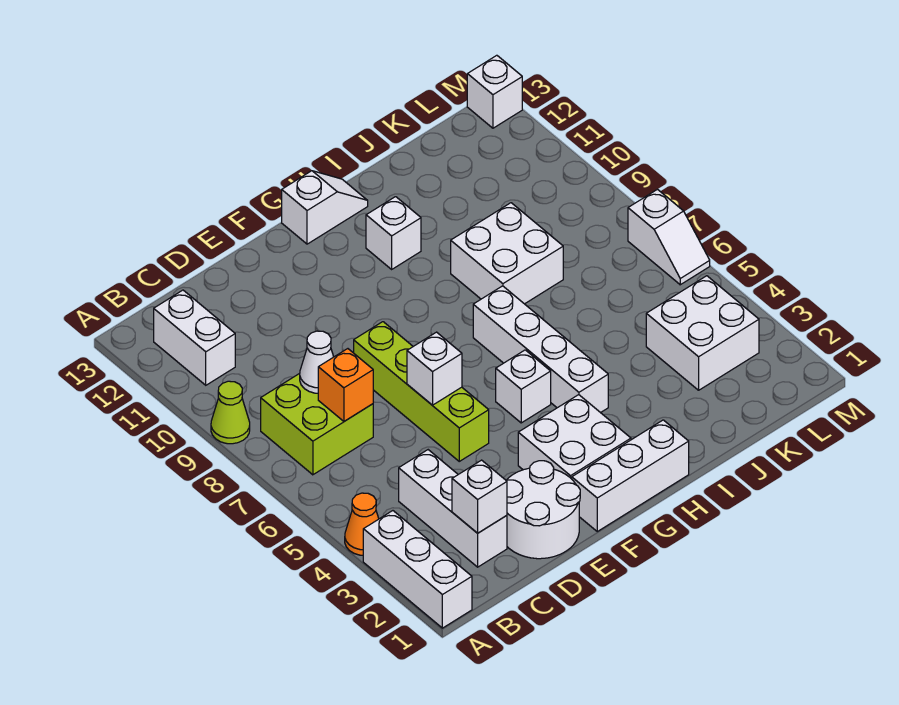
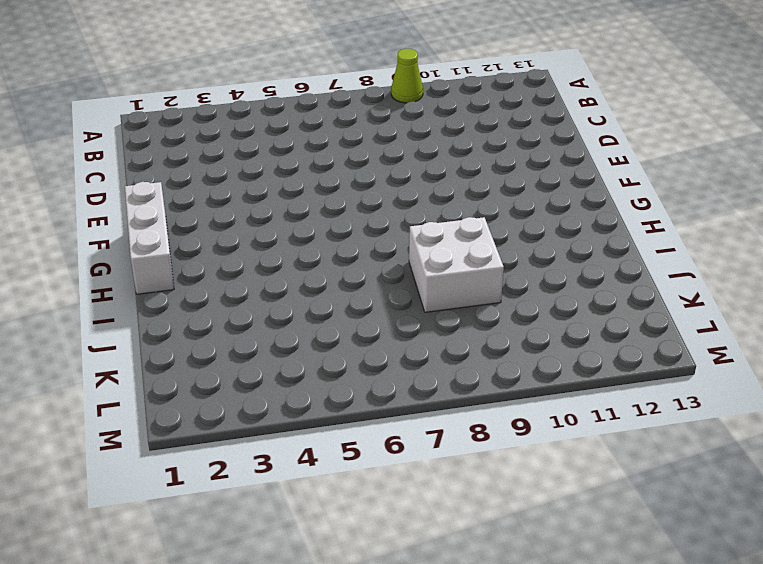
none -> white brick A1:A3 level 1
none -> orange cone A4 level 1
none -> lime brick B7:C8 level 1

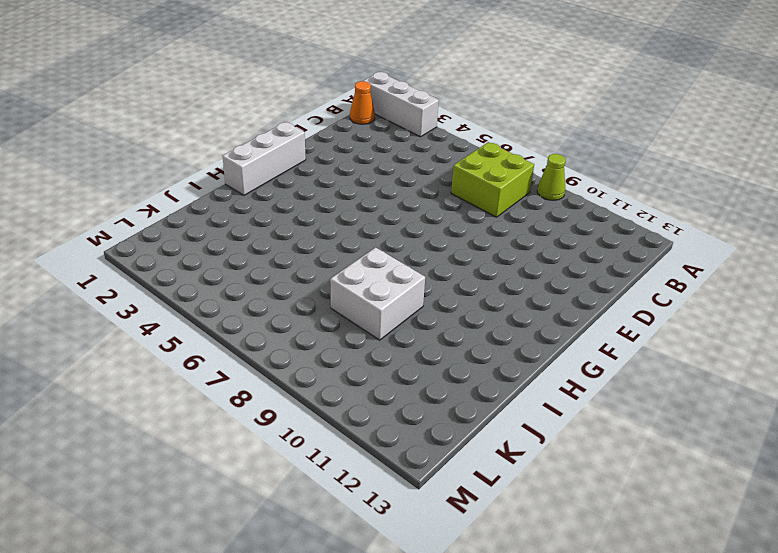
orange cone B1 level 1 -> orange cone A4 level 1
none -> white brick B11:B12 level 1
none -> white brick C2:C4 level 1
none -> white round brick D1:E2 level 1

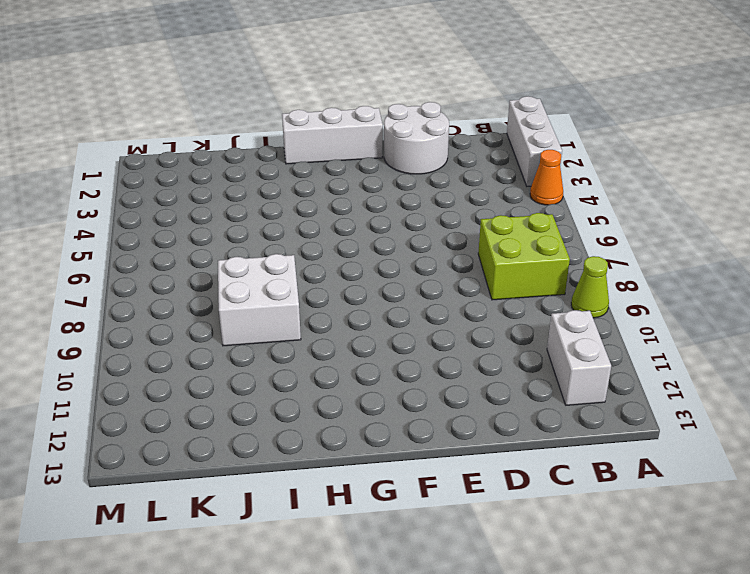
none -> white brick C2:C4 level 1
none -> lime brick E5:E8 level 1
none -> white brick F2:G3 level 1

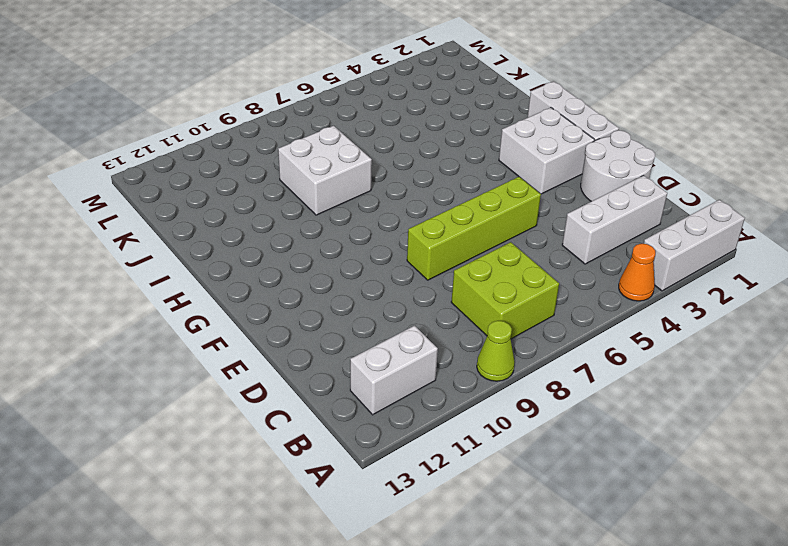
none -> white brick G5 level 1
none -> white slope G13:H13 level 1 top G
none -> white brick H4:H7 level 1

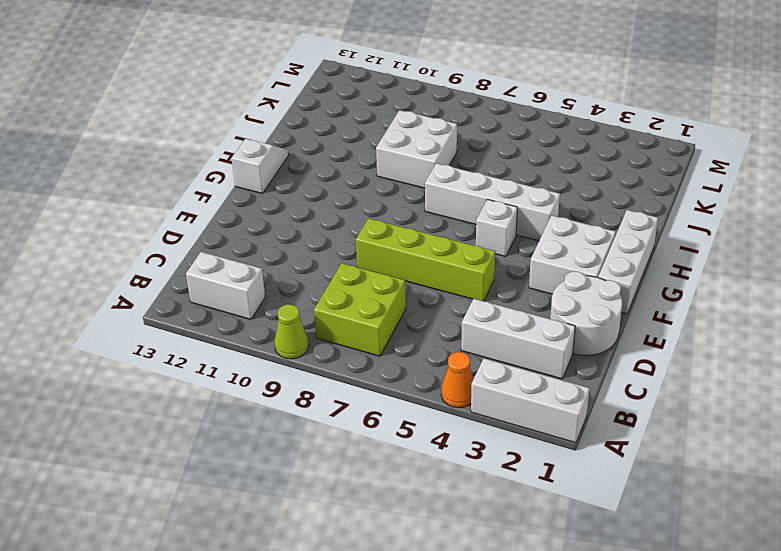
none -> white brick H11 level 1
none -> white brick K3:L4 level 1
none -> white slope M6:M7 level 1 top 7

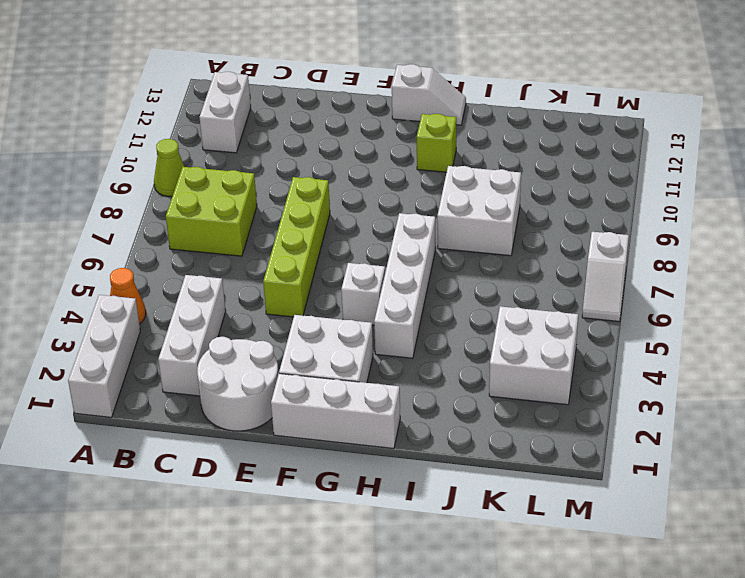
lime brick H11 level 1 -> white brick H11 level 1
none -> white brick M13 level 1
none -> white brick C2 level 2
none -> orange brick C7 level 2

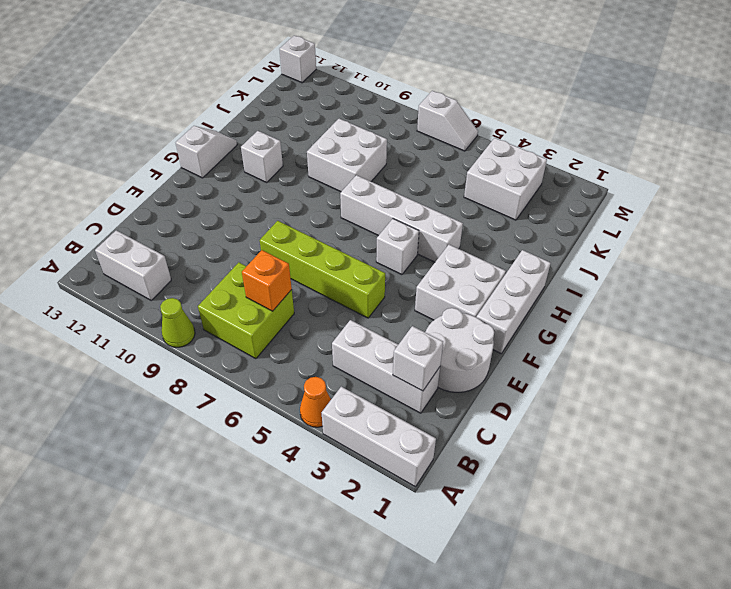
none -> white cone C8 level 2
none -> white brick E6 level 2

